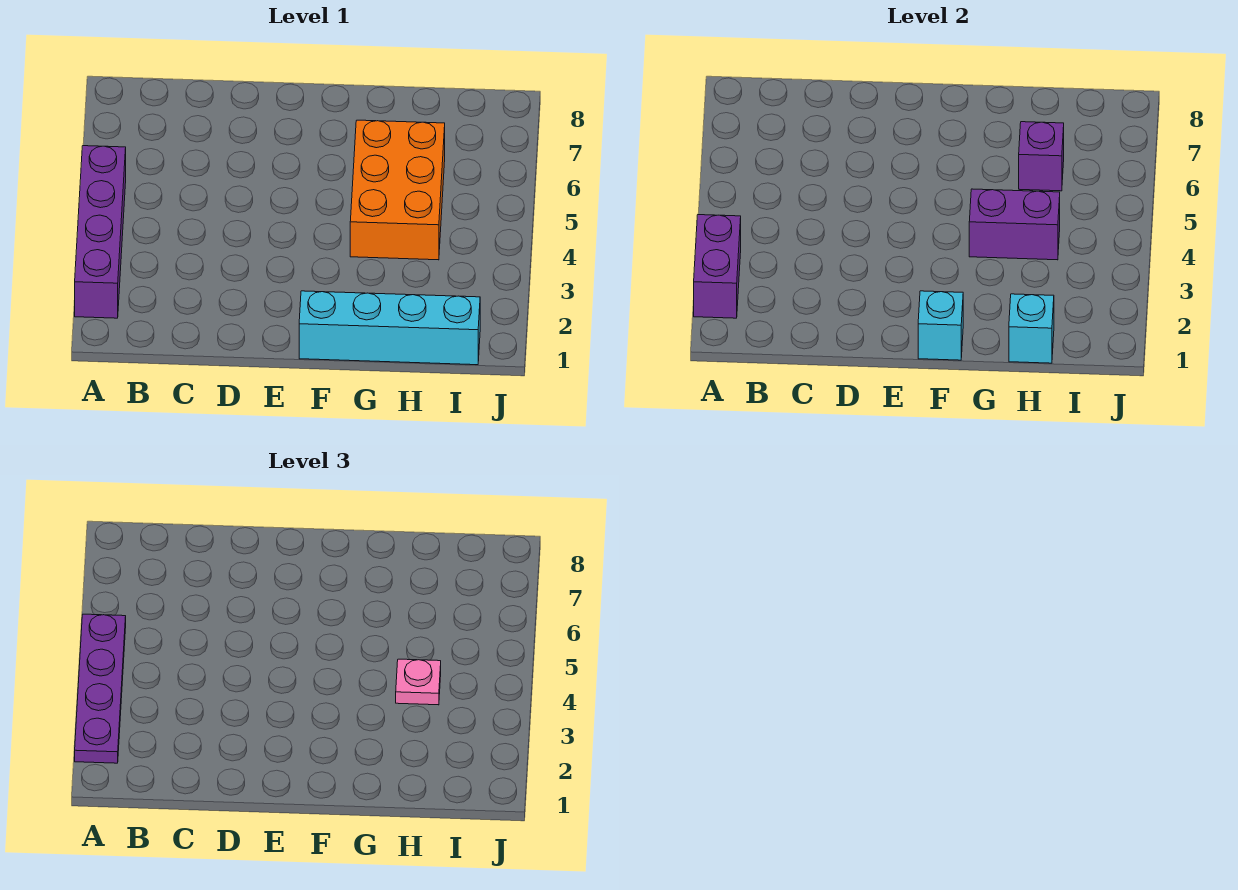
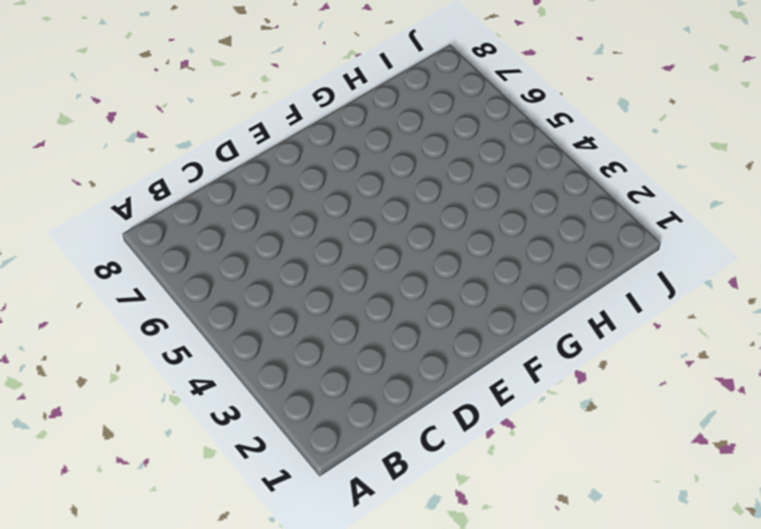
none -> purple brick A2:A5 level 1
none -> cyan brick F1:I1 level 1

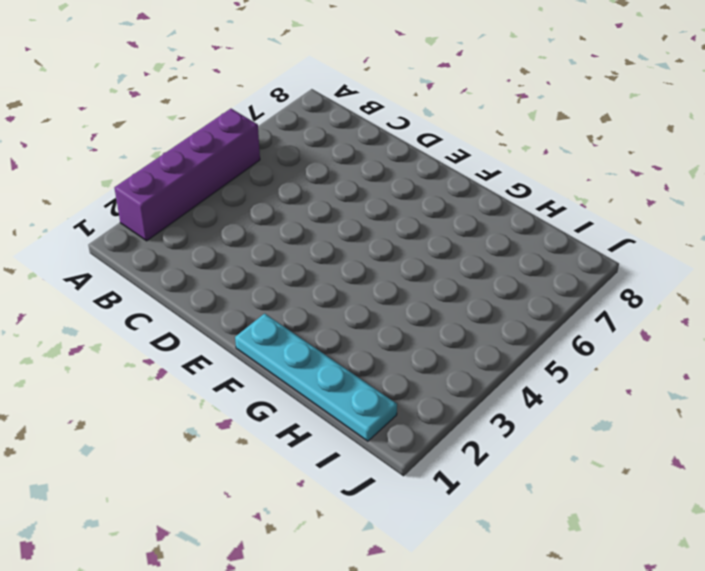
cyan plate F1:I1 level 1 -> cyan brick F1:I1 level 1
none -> orange brick G4:H6 level 1
none -> purple brick A2:A3 level 2

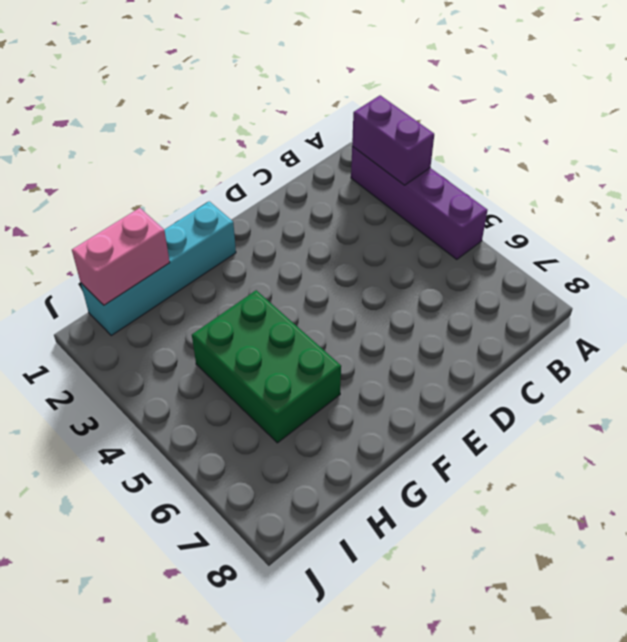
green brick G4:H6 level 1 -> orange brick G4:H6 level 1
pink brick H1:I1 level 2 -> cyan brick H1 level 2
none -> cyan brick F1 level 2
none -> purple brick G4:H4 level 2

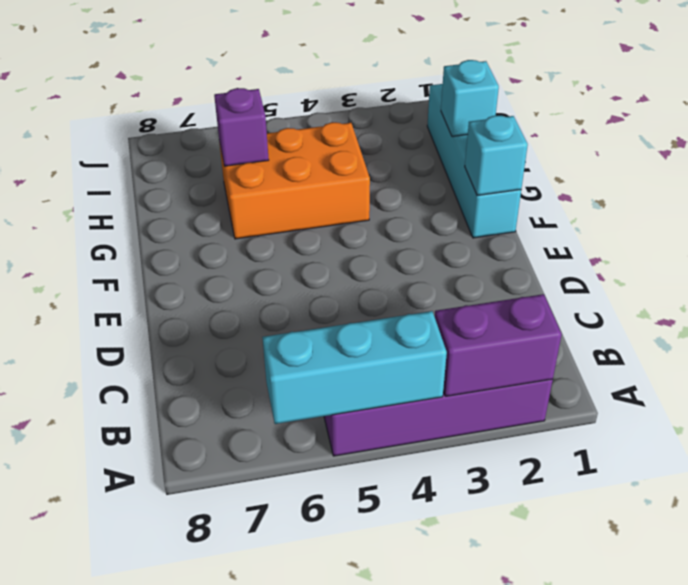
cyan brick A4:A6 level 2 -> none
none -> purple brick G4:H4 level 2
none -> purple plate A2:A5 level 3

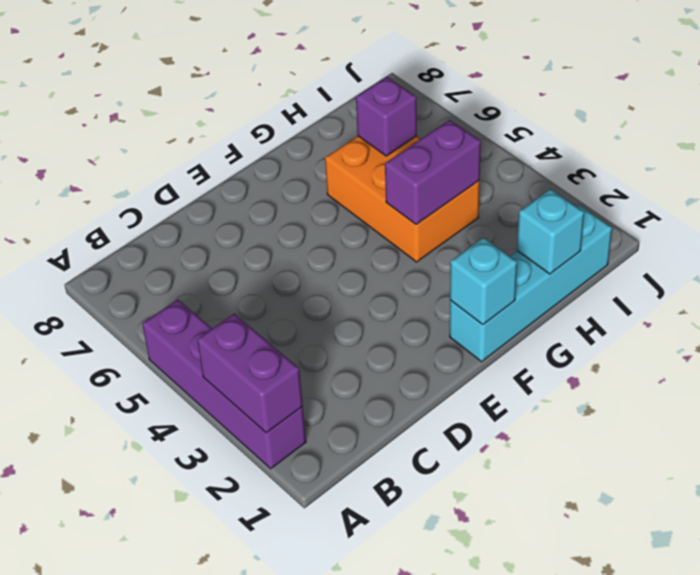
none -> purple plate A2:A5 level 3
none -> pink plate H4 level 3

